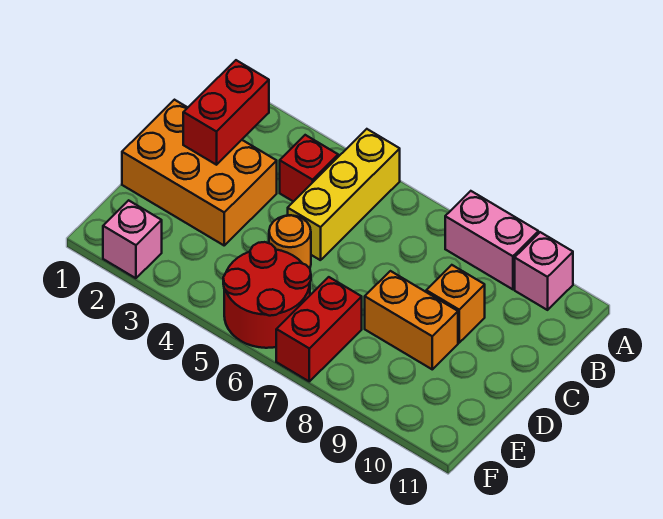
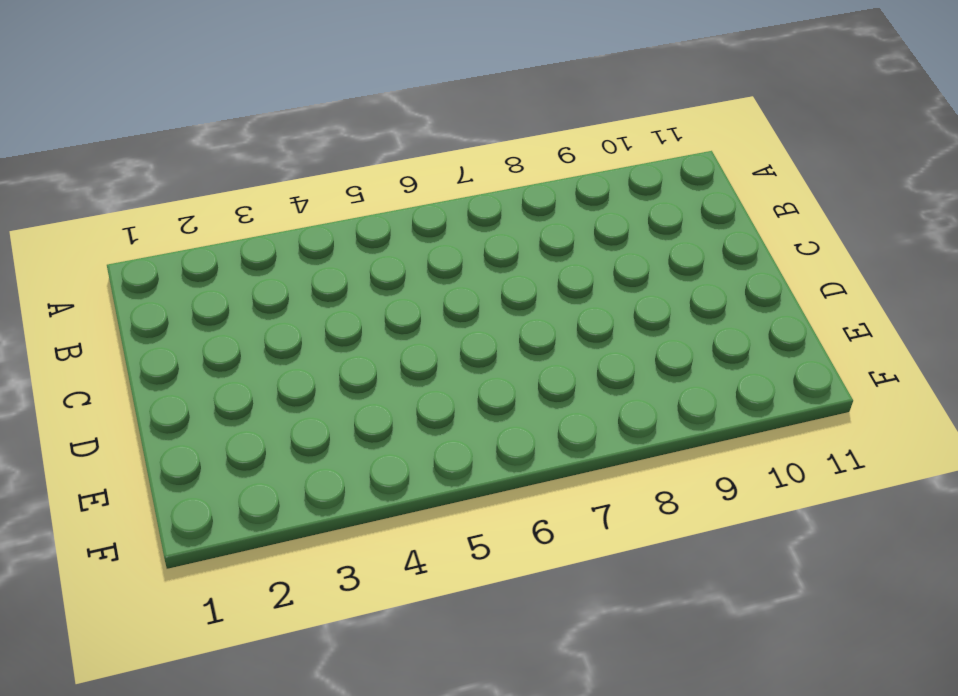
none -> yellow brick A5:C5 level 1
none -> pink brick A8:A9 level 1
none -> pink brick A10 level 1

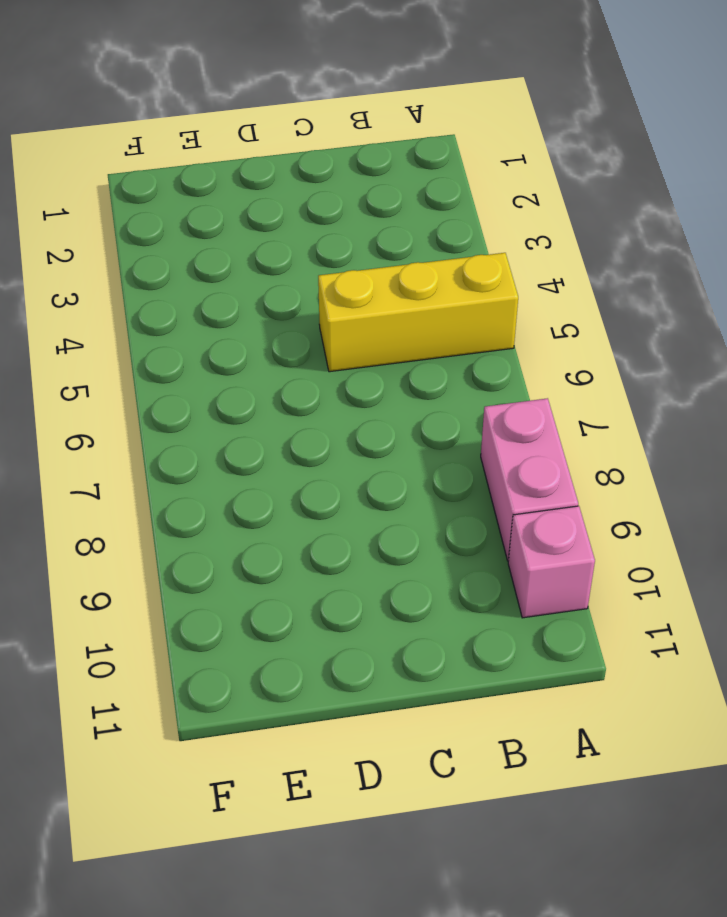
none -> red brick B4 level 1
none -> orange brick C1:D3 level 1
none -> orange brick C9 level 1

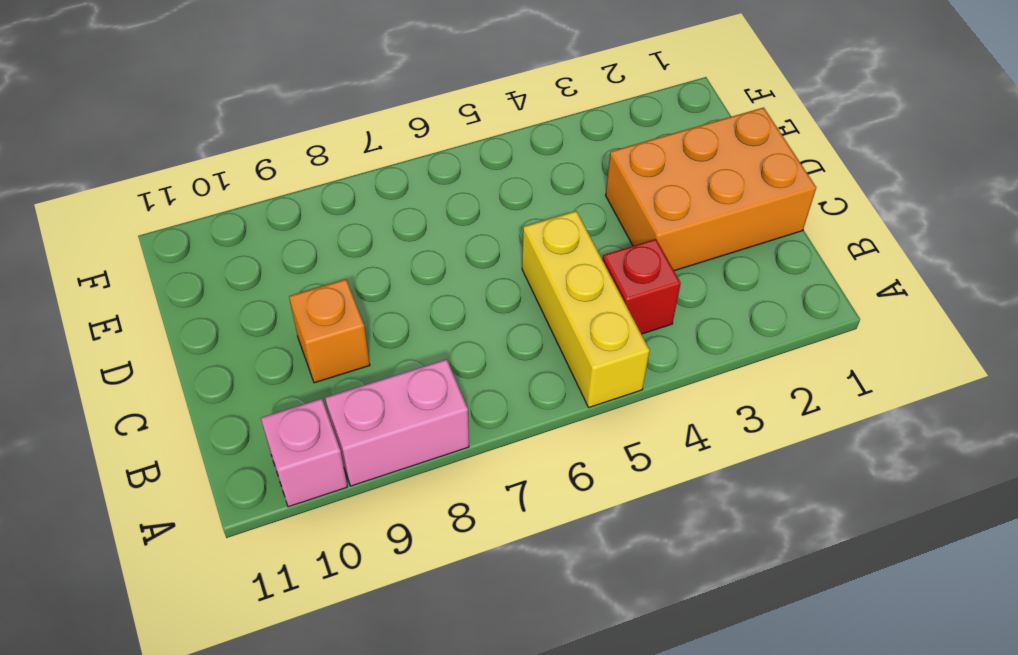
none -> orange round brick D5 level 1
none -> orange brick D8:D9 level 1
none -> red round brick E5:F6 level 1

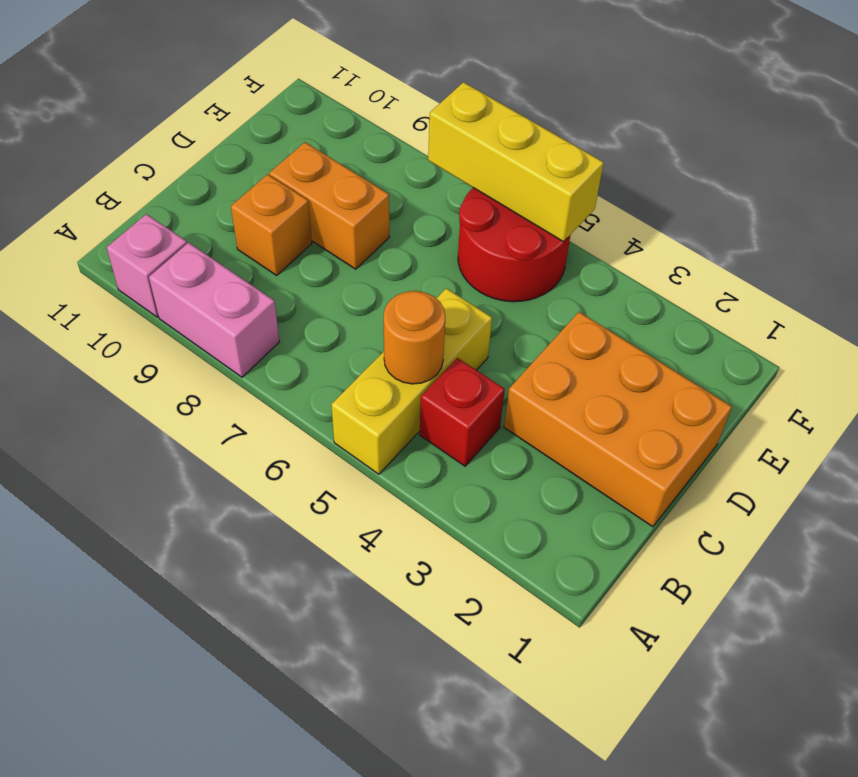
orange round brick B5 level 2 -> orange round brick D5 level 1
yellow brick F5:F7 level 2 -> none
none -> red brick E7:F7 level 1
none -> pink brick F2 level 1
none -> red brick B2:C2 level 2

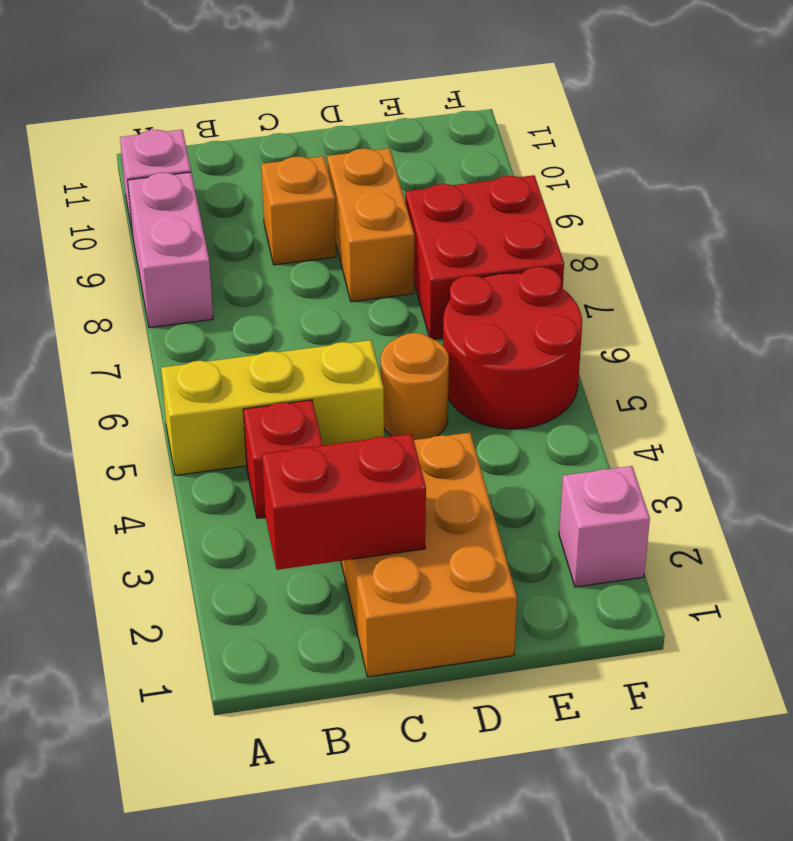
red brick E7:F8 level 1 -> red brick E7:F7 level 1

